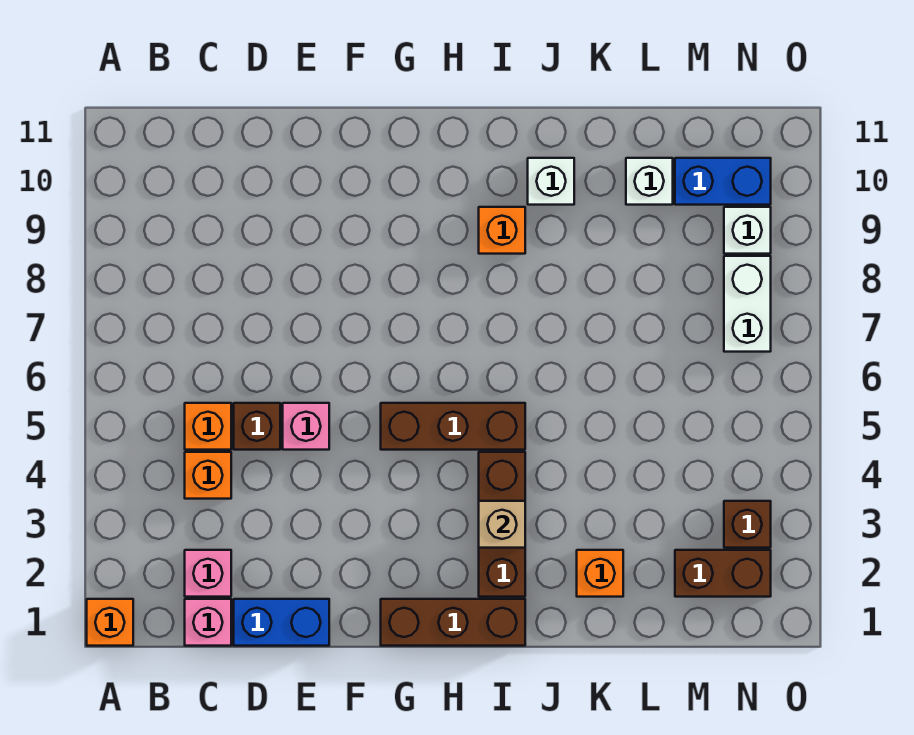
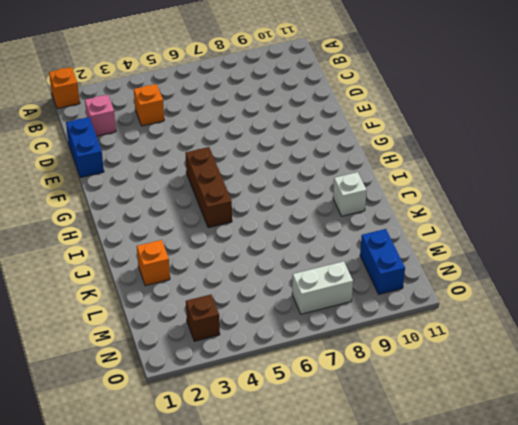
none -> pink brick C1 level 1
none -> orange brick C5 level 1
none -> brown brick D5 level 1

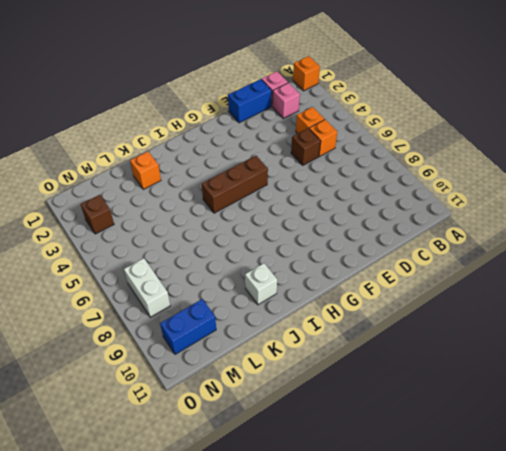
none -> pink brick E5 level 1
none -> brown brick G1:I1 level 1
none -> brown brick I2:I4 level 1

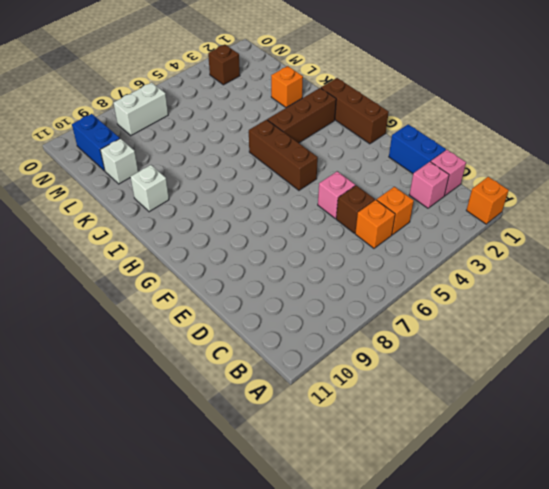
none -> orange brick I9 level 1
none -> brown brick M2:N2 level 1
none -> white brick N9 level 1

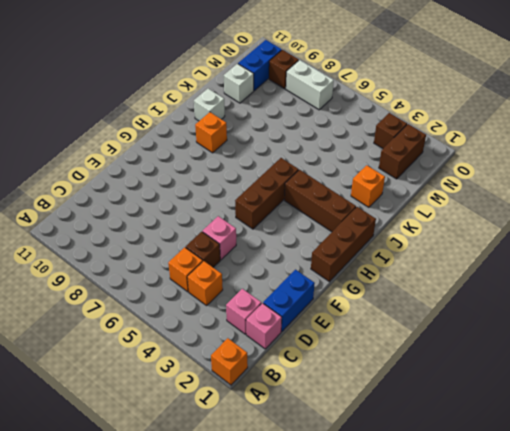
brown brick N9 level 1 -> white brick N9 level 1
none -> tan brick I3 level 2

